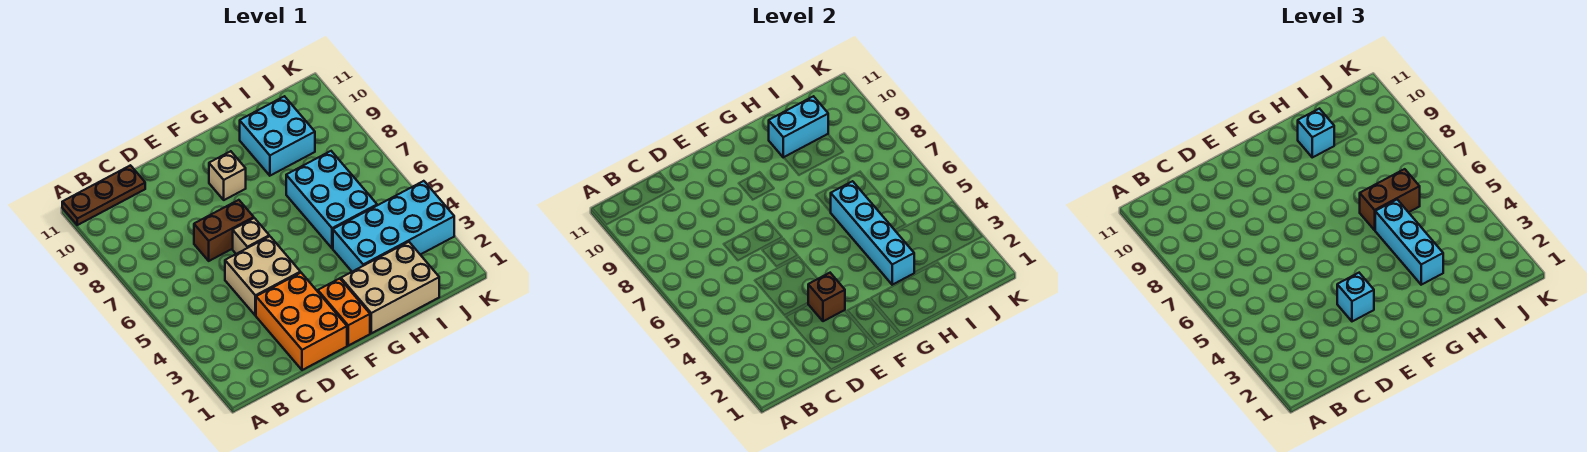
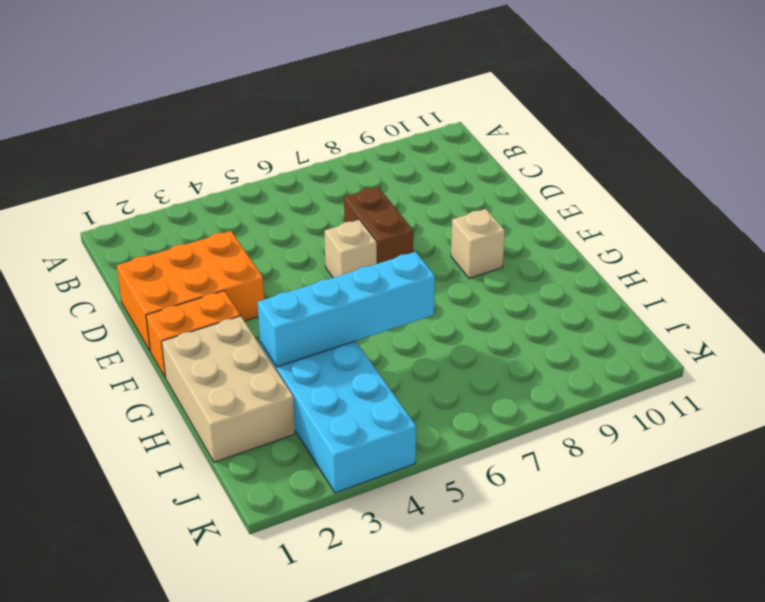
none -> brown plate A11:C11 level 1
none -> tan brick D4:E5 level 1
none -> cyan brick H5:I7 level 1

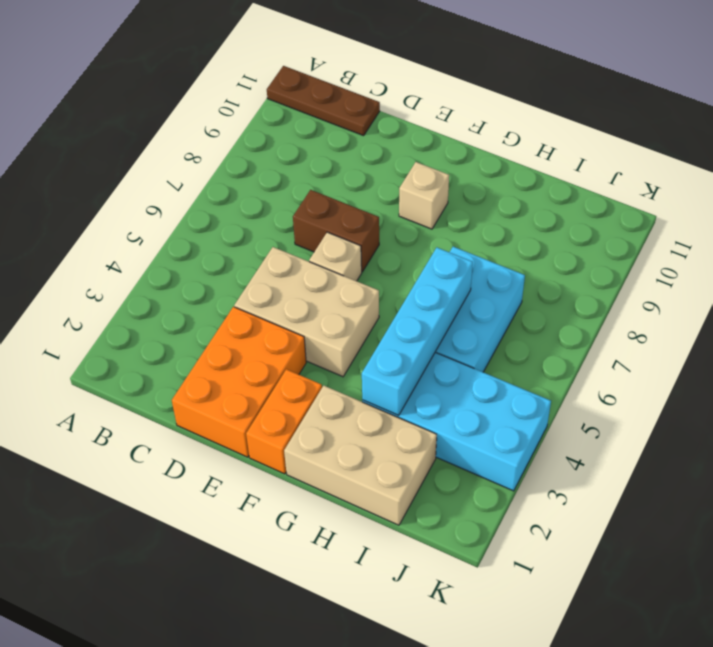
tan brick D4:F5 level 1 -> tan brick D4:E5 level 1
none -> cyan brick H9:I10 level 1
none -> brown brick E3 level 2
none -> cyan brick H10:I10 level 2

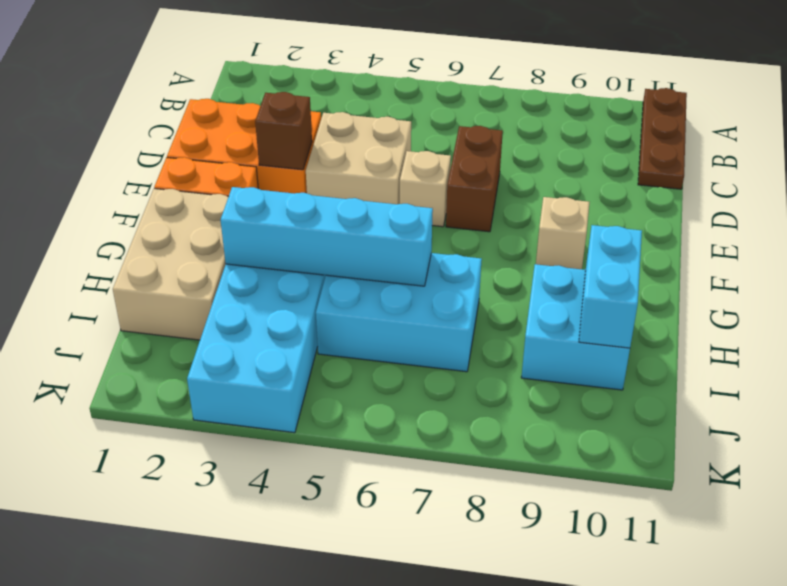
none -> cyan brick E3 level 3
none -> cyan brick H3:H5 level 3
none -> brown brick H6:I6 level 3

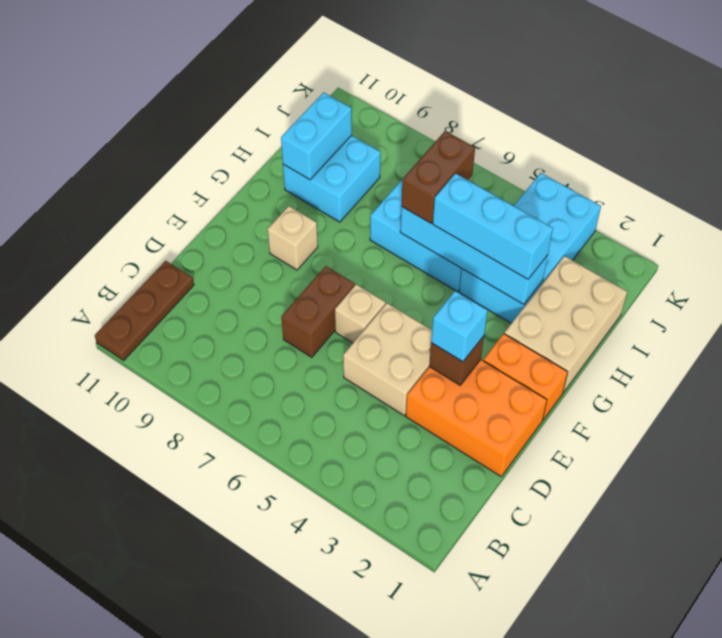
none -> cyan brick H10 level 3

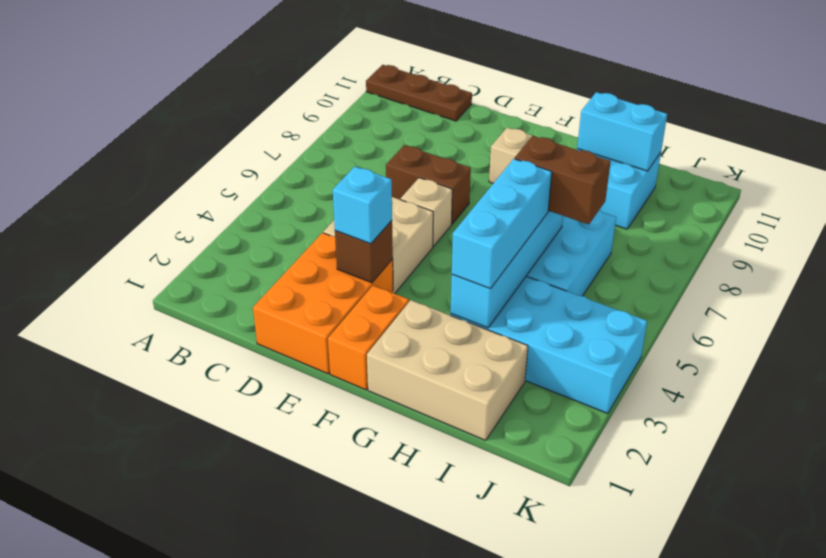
none -> cyan brick H10 level 3

